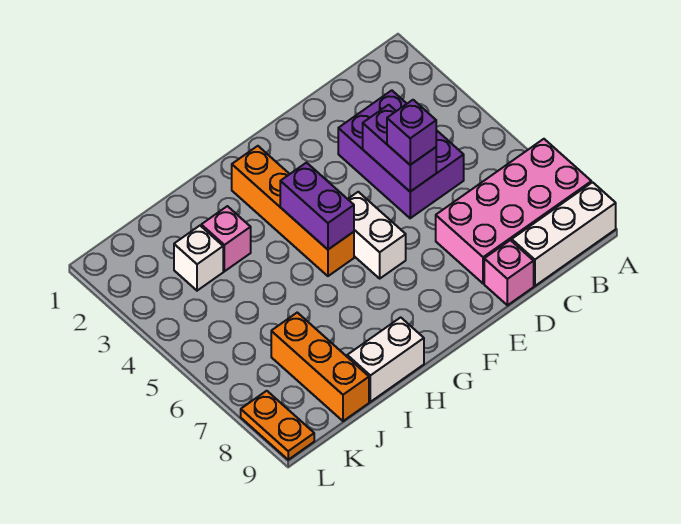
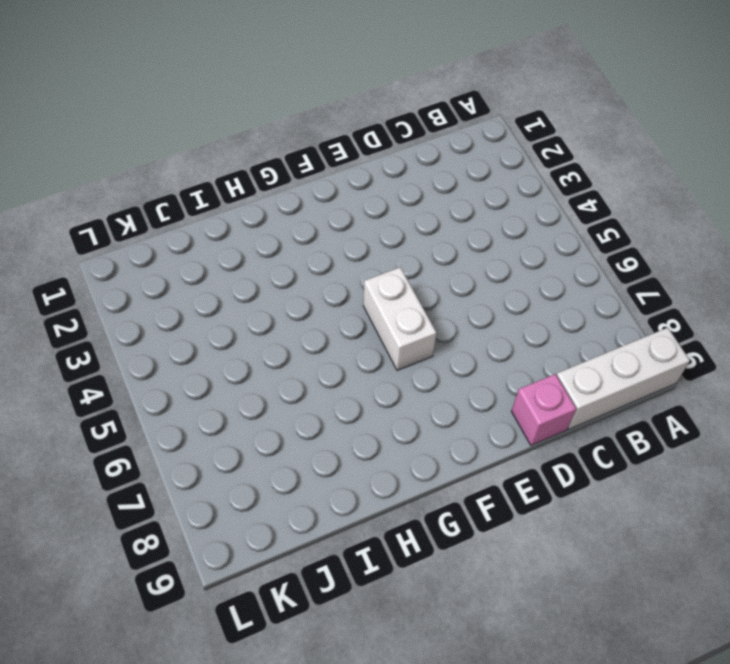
none -> pink brick A7:D8 level 1
none -> purple brick C3:D5 level 1
none -> orange brick G2:G5 level 1

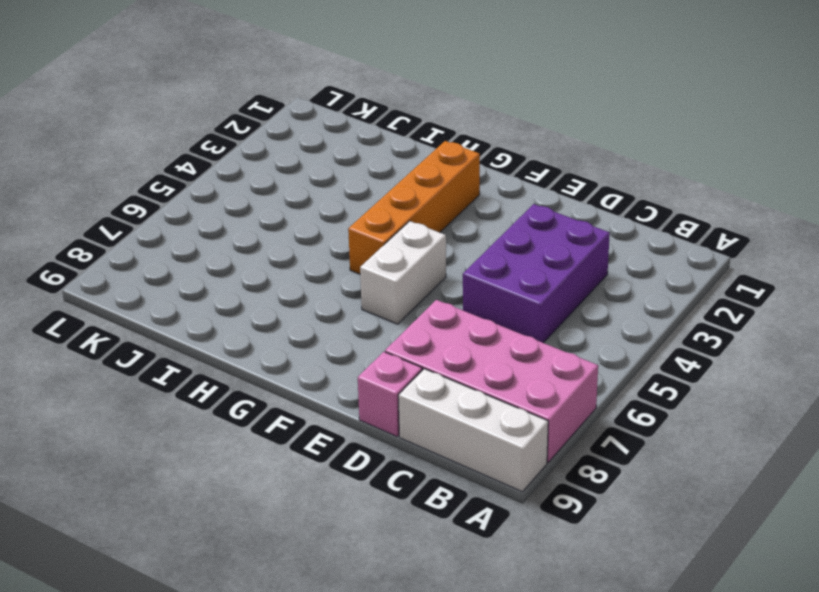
none -> white brick H9:I9 level 1
none -> pink brick I3 level 1
none -> white brick J3 level 1

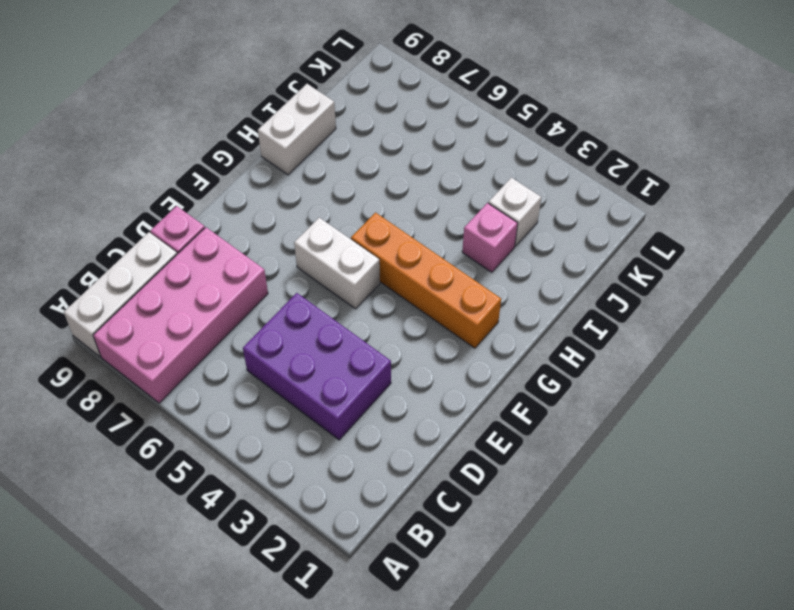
none -> orange brick J7:J9 level 1
none -> orange plate L8:L9 level 1
none -> purple brick D4:D5 level 2

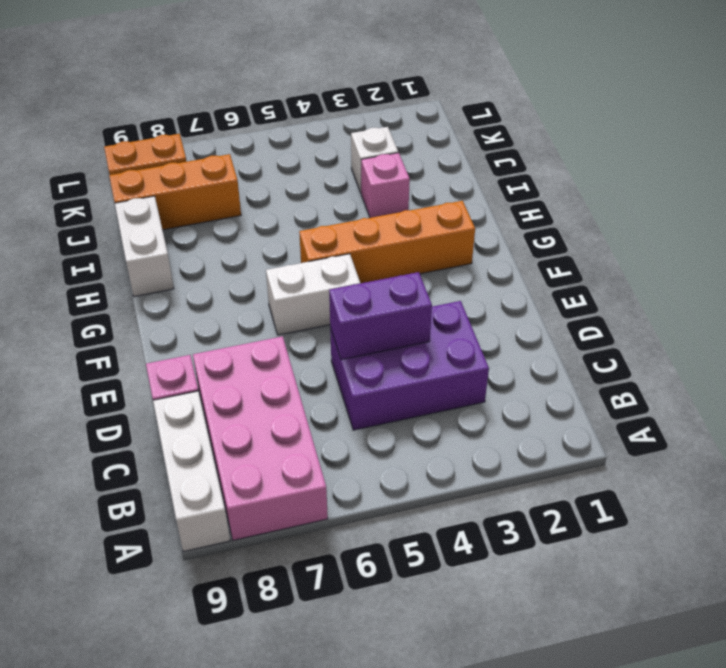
none -> purple brick G4:G5 level 2
none -> purple brick D5 level 3

